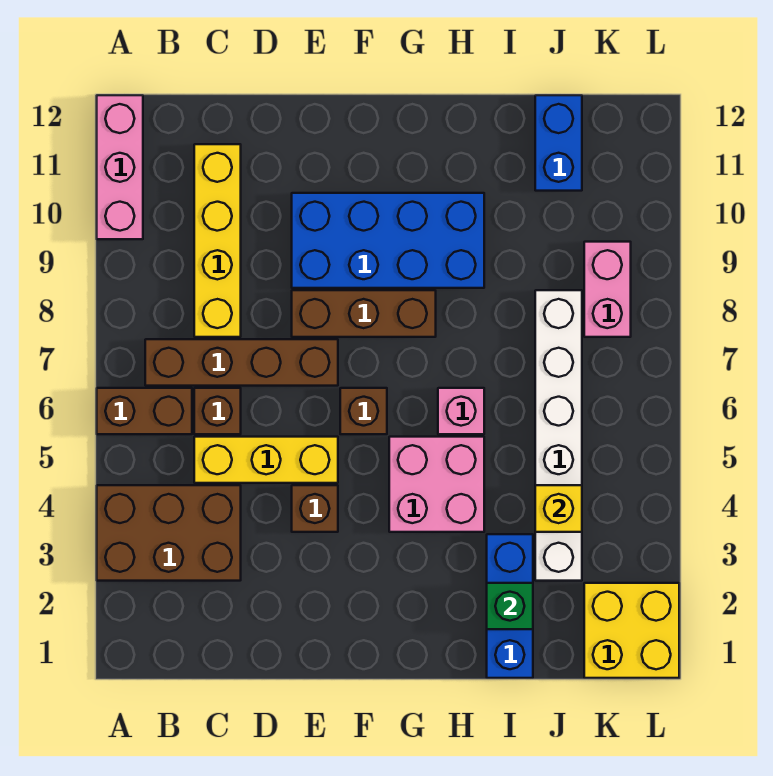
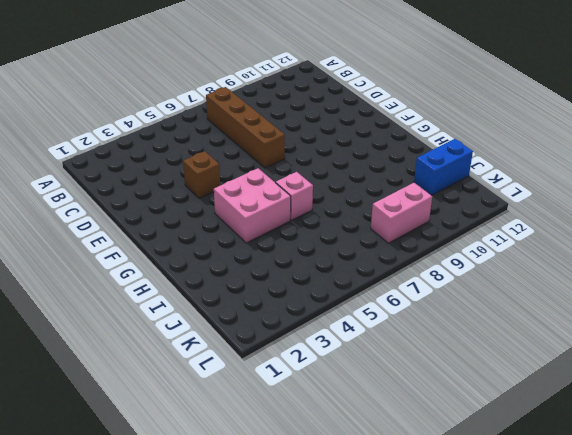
none -> brown brick A3:C4 level 1
none -> brown brick A6:B6 level 1
none -> pink brick A10:A12 level 1

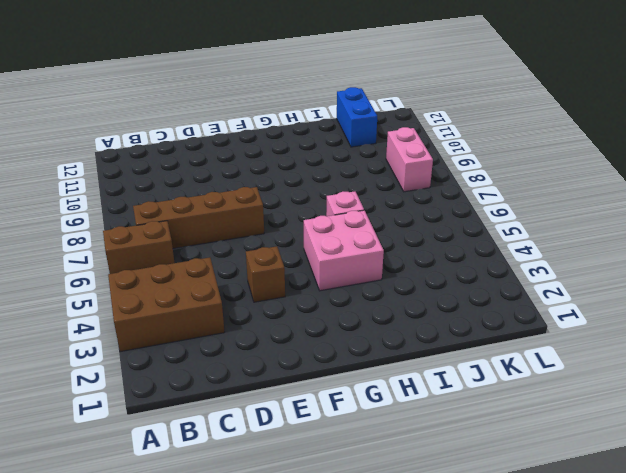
none -> pink brick A10:A12 level 1
none -> yellow brick C5:E5 level 1
none -> brown brick C6 level 1

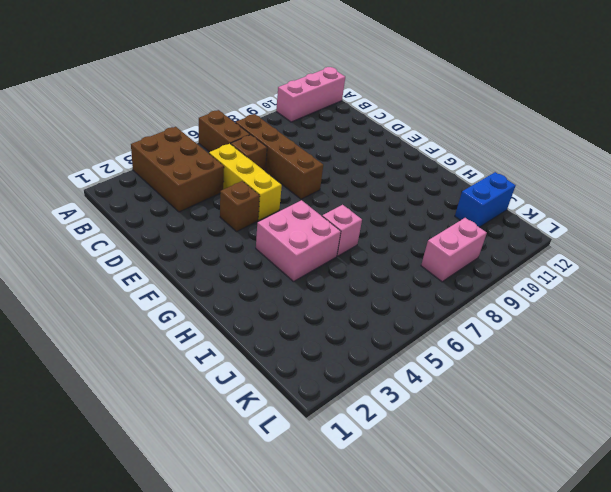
none -> yellow brick C8:C11 level 1
none -> brown brick E8:G8 level 1
none -> blue brick E9:H10 level 1

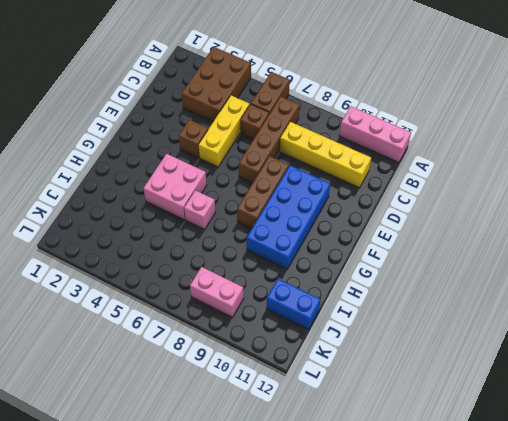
none -> brown brick F6 level 1
none -> blue brick I1:I3 level 1
none -> white brick J3:J8 level 1

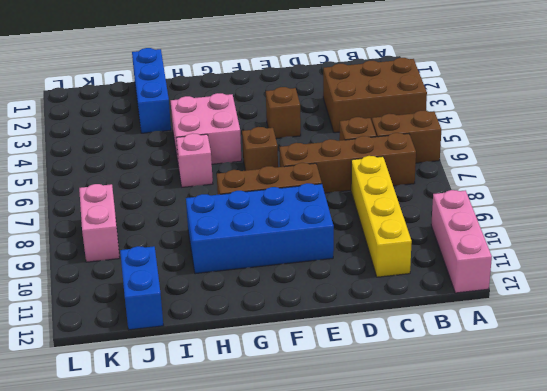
none -> yellow brick C5:E5 level 1
none -> white brick J3:J8 level 1
none -> yellow brick K1:L2 level 1

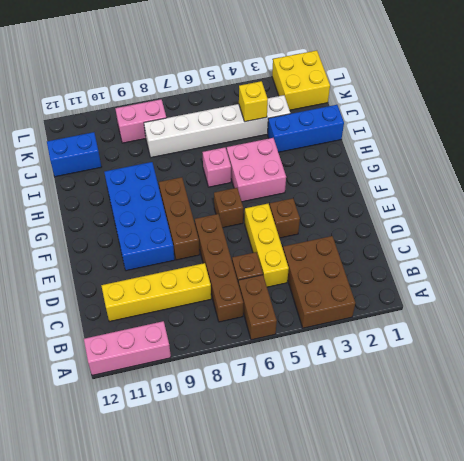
none -> green brick I2 level 2

